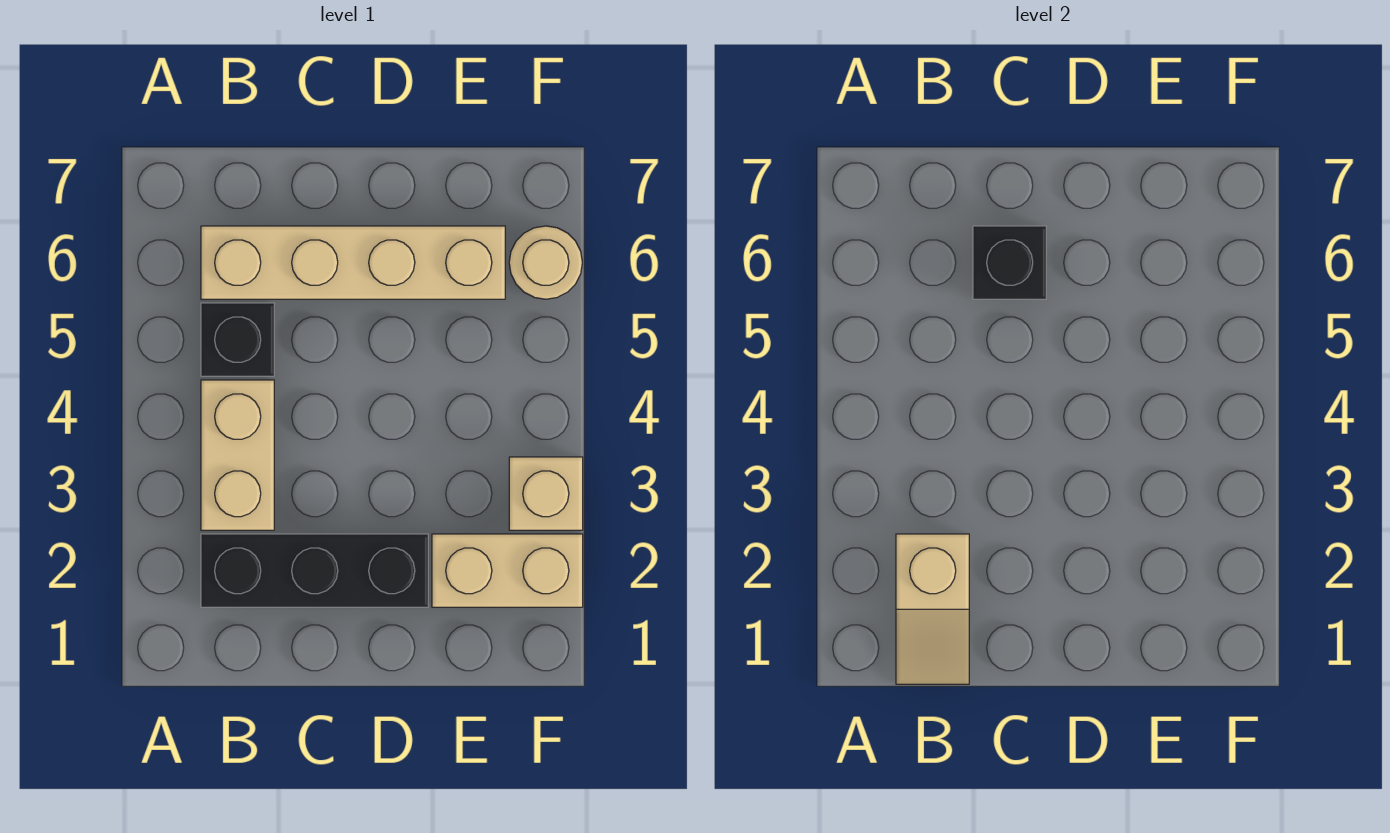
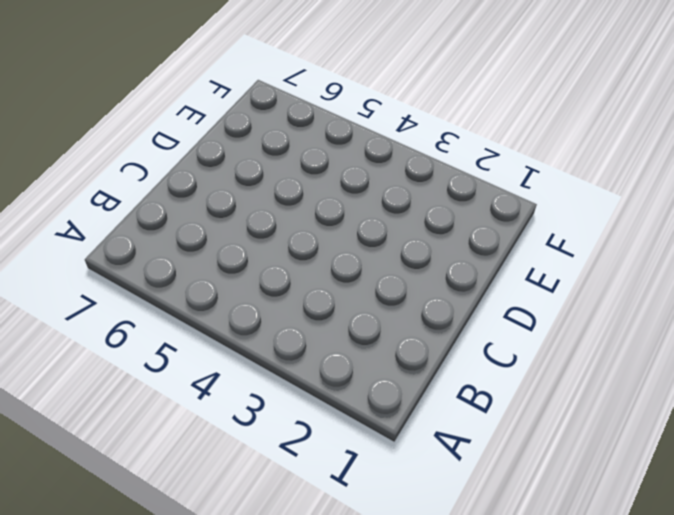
none -> black brick B2:D2 level 1
none -> tan brick B3:B4 level 1

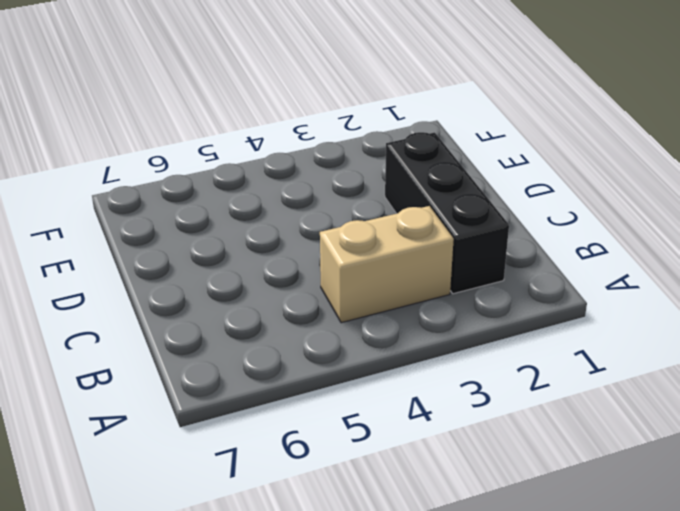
none -> black brick B5 level 1
none -> tan brick B6:E6 level 1

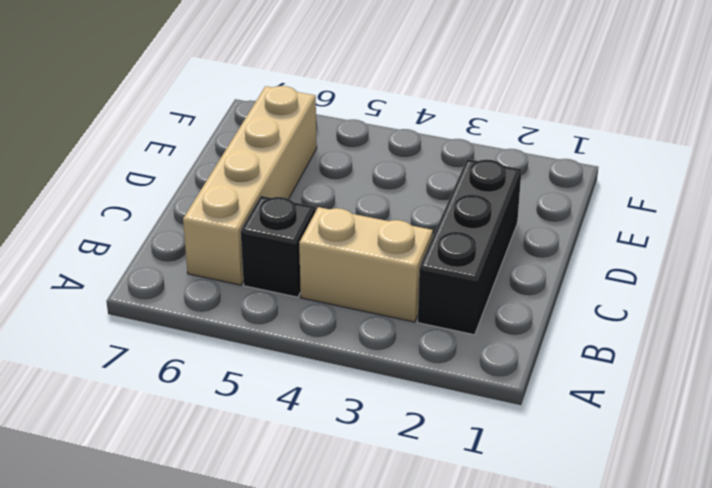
none -> tan brick E2:F2 level 1
none -> tan brick F3 level 1

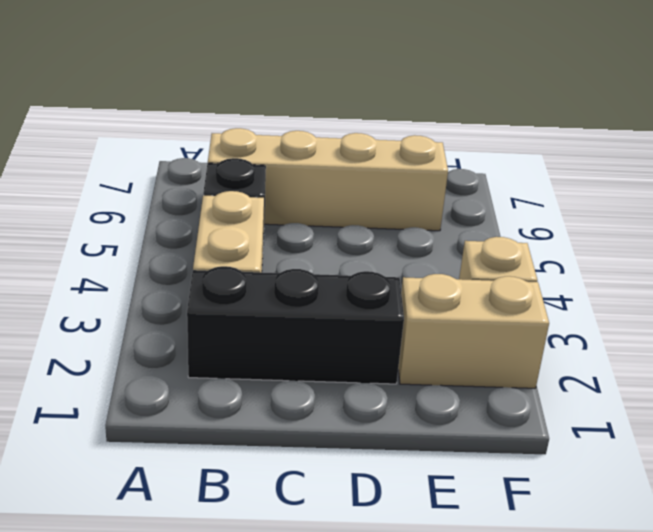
none -> tan round brick F6 level 1
none -> tan slope B1:B2 level 2 top 2

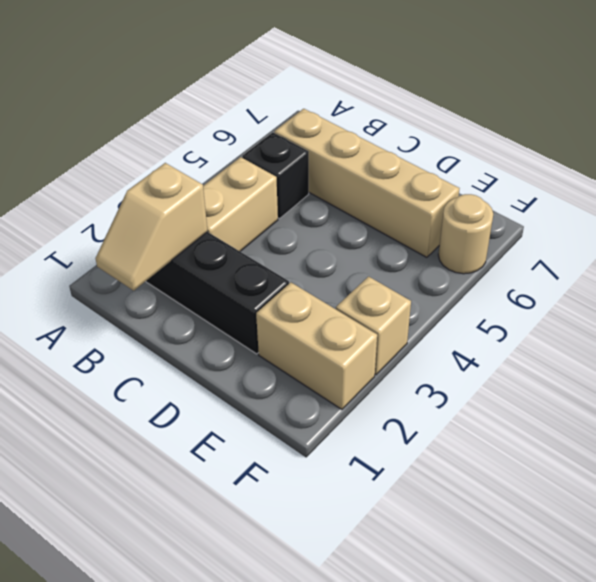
none -> black brick C6 level 2

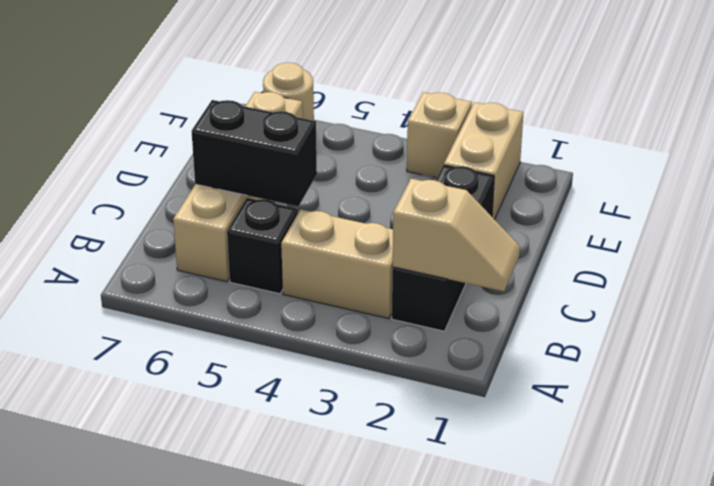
black brick C5:C6 level 2 -> black brick C6 level 2

